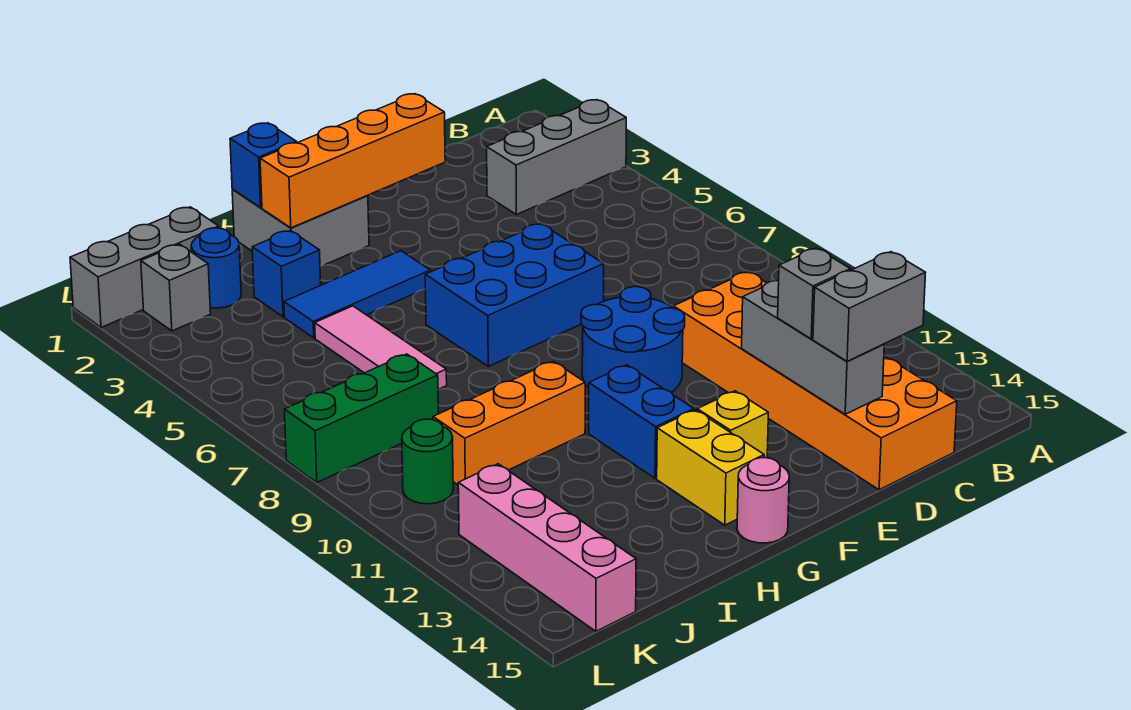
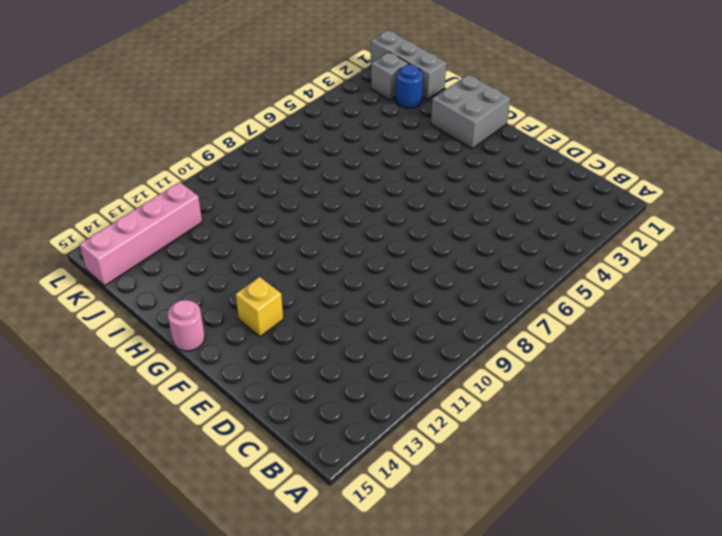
none -> grey brick A3:C3 level 1
none -> orange brick C10:D15 level 1
none -> blue brick E6:G7 level 1

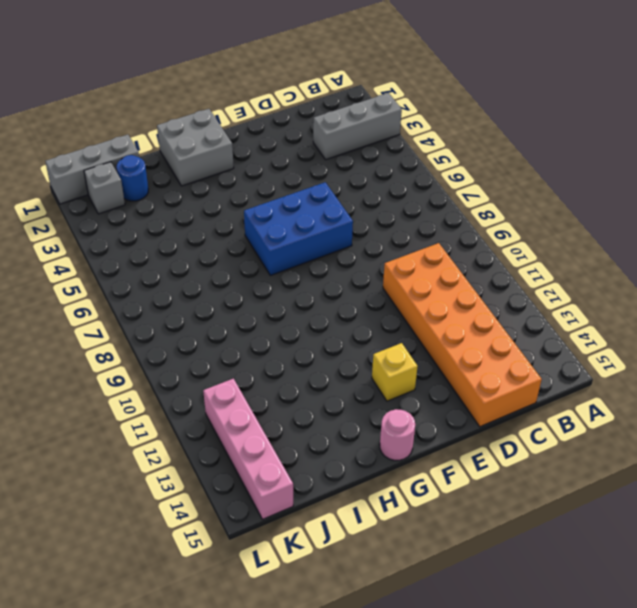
none -> blue round brick E9:F10 level 1
none -> blue tile G4:I4 level 1
none -> blue brick G11:G12 level 1

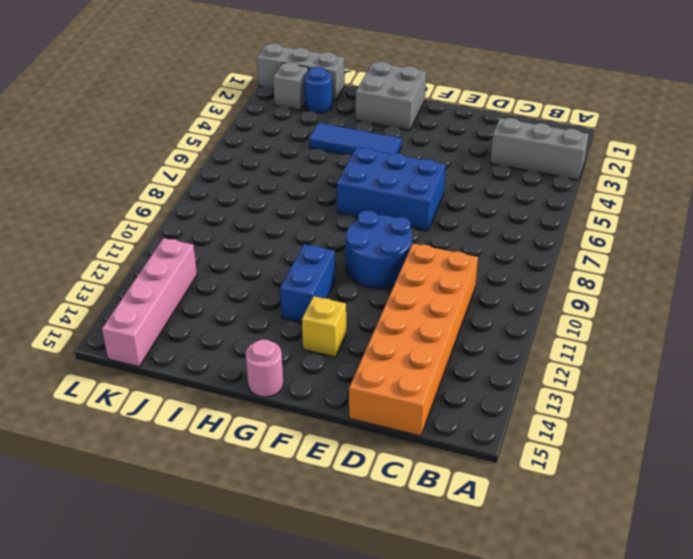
none -> yellow brick G13:G14 level 1
none -> orange brick H10:J10 level 1
none -> blue brick I3 level 1

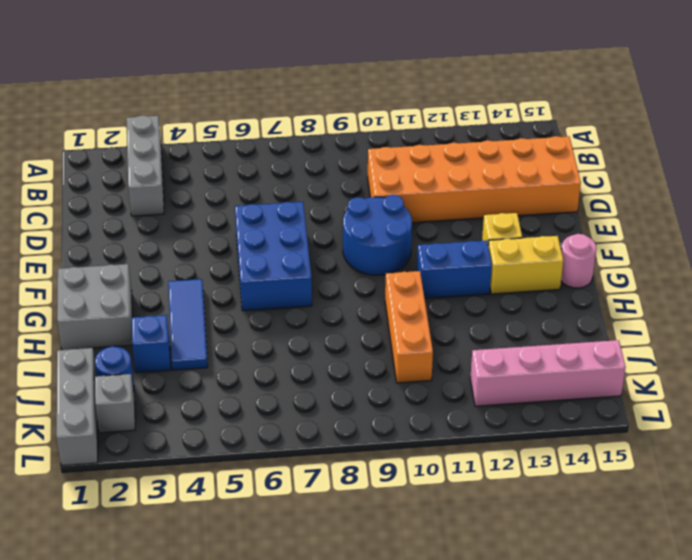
none -> pink tile I5:I7 level 1
none -> green brick J8:L8 level 1
none -> green round brick K10 level 1

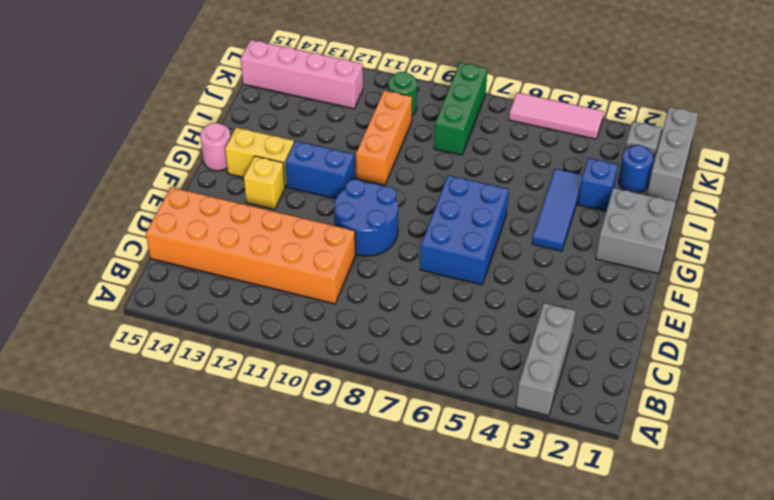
pink tile L4:L6 level 1 -> pink tile I5:I7 level 1
none -> grey brick D12:D14 level 2
none -> orange brick E2:H2 level 2
none -> blue brick H1 level 2

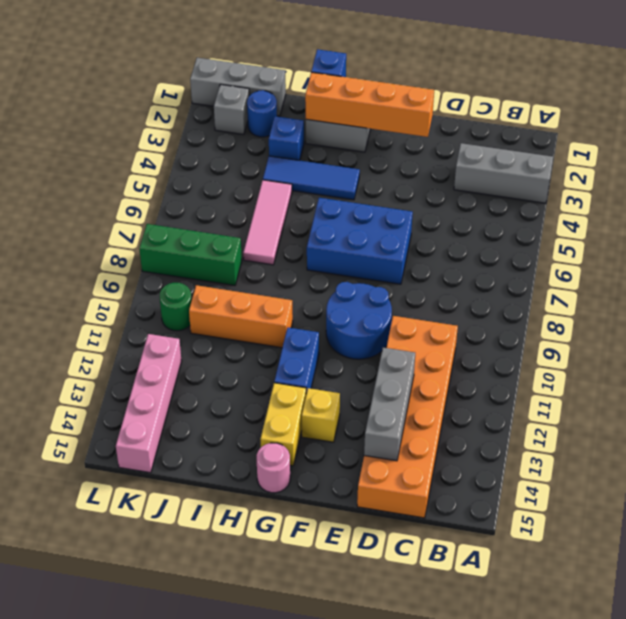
none -> grey brick C14:D14 level 3
none -> grey brick D13 level 3

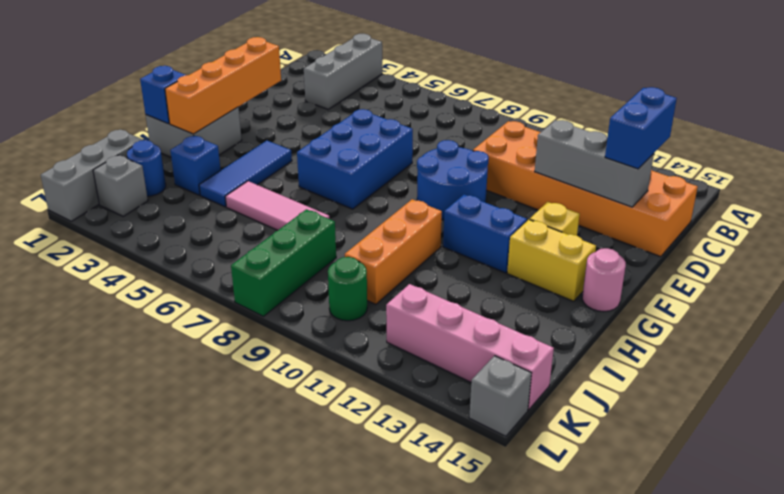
blue brick C14:D14 level 3 -> grey brick C14:D14 level 3
grey brick L15 level 1 -> grey brick D13 level 3

